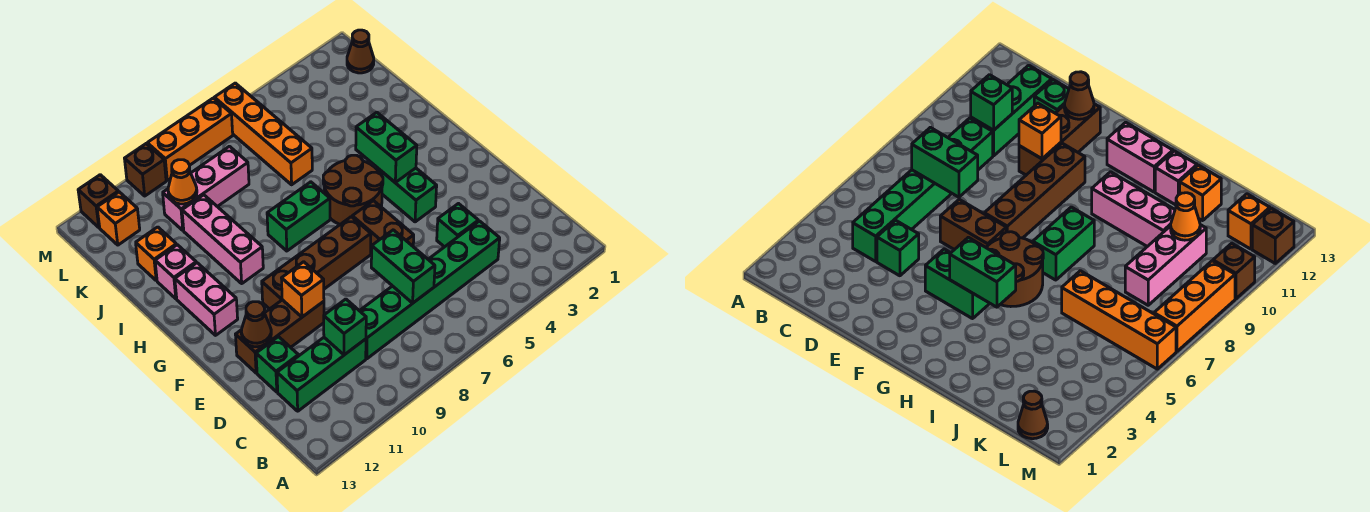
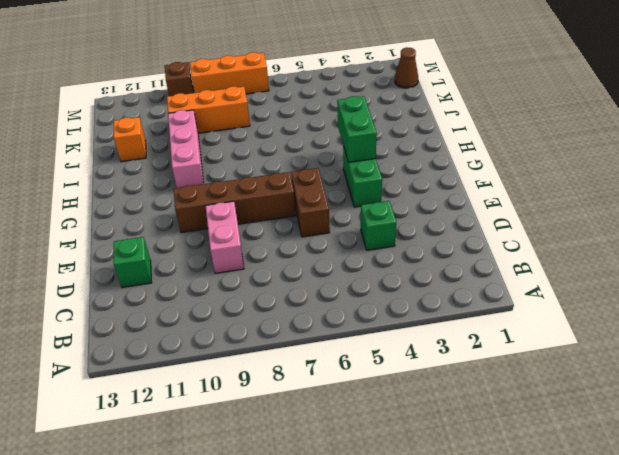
pink brick D9:E9 level 1 -> pink brick G12:H12 level 1
orange brick K8:K10 level 1 -> pink brick K8:K10 level 1
none -> green brick C4:C9 level 1
none -> green brick C10:C12 level 1
none -> brown brick E10:E12 level 1

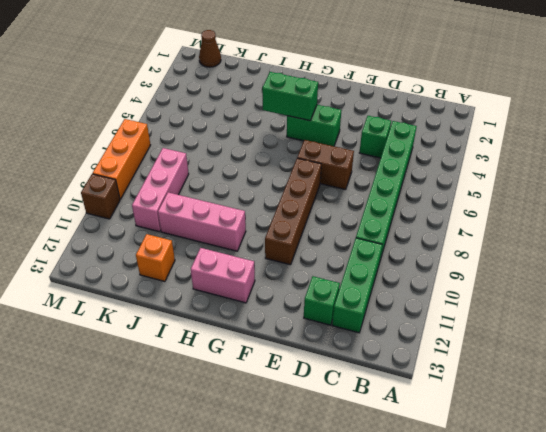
none -> brown brick E10:E12 level 1
none -> brown round brick G5:H6 level 1
none -> green brick H7:H8 level 1

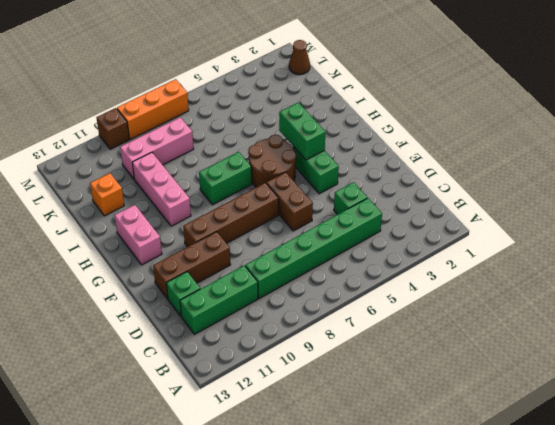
none -> pink brick I12 level 1
none -> orange brick J6:M6 level 1
none -> orange brick L12 level 1

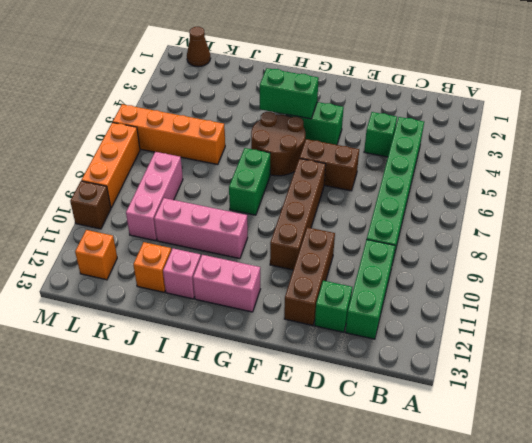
none -> brown brick M12 level 1
none -> green brick C7:D7 level 2
none -> green brick C10 level 2

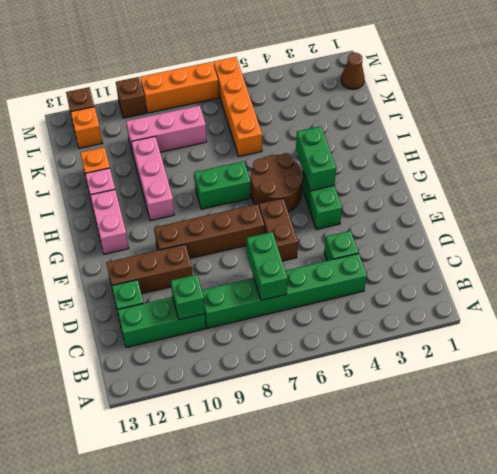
none -> orange brick E10 level 2
none -> brown cone E12 level 2
none -> orange cone K10 level 2

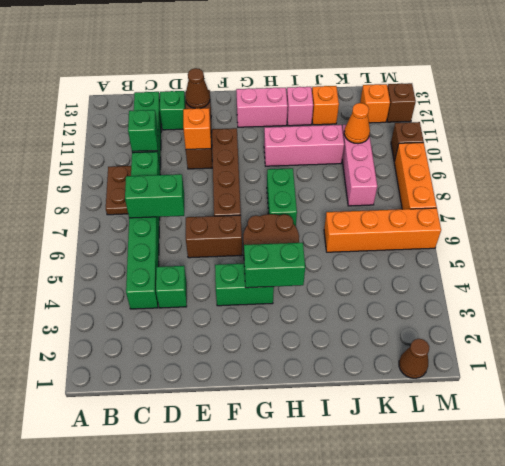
brown plate B8:B9 level 1 -> none

